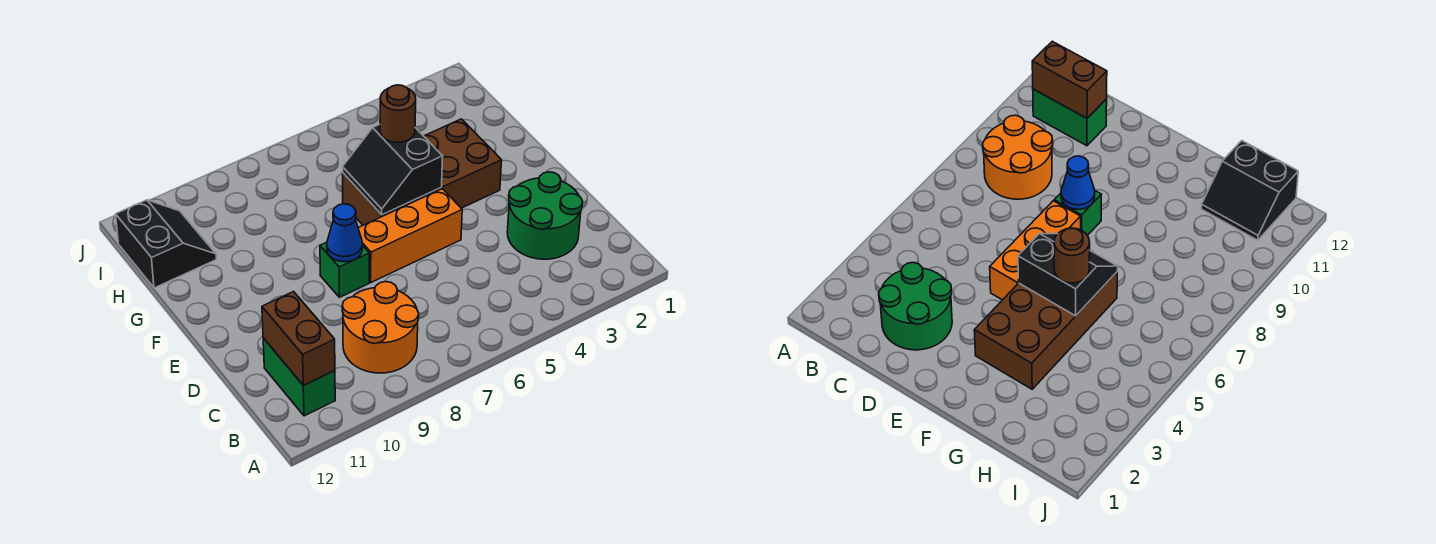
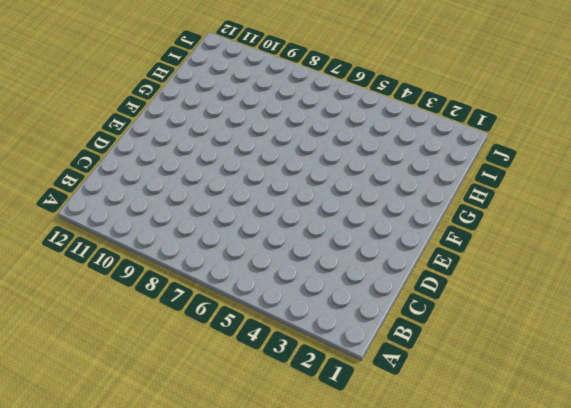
none -> orange round brick B8:C9 level 1
none -> green brick B11:C11 level 1

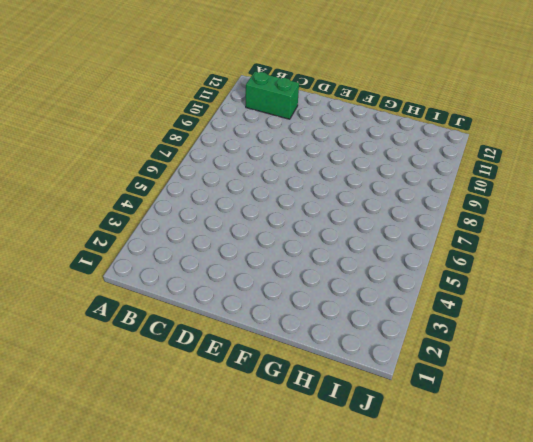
none -> orange round brick B8:C9 level 1
none -> green round brick C2:D3 level 1

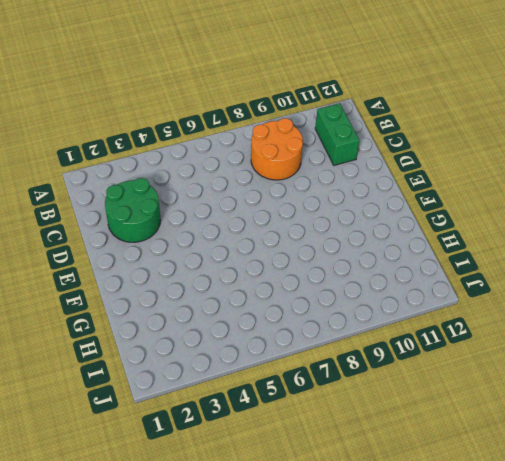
none -> orange brick E5:E7 level 1
none -> green brick E8 level 1

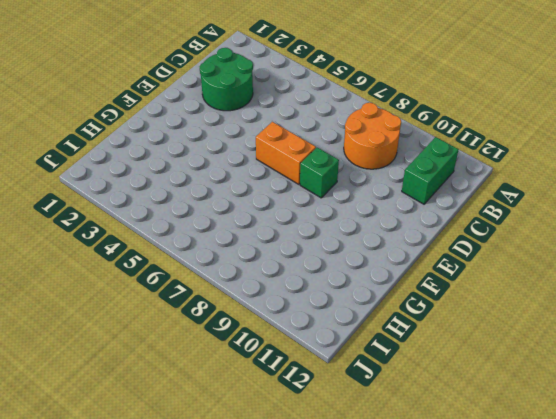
orange brick E6:E7 level 1 -> orange brick E5:E7 level 1
none -> brown brick F3:G6 level 1
none -> black slope H11:I12 level 1 top 12

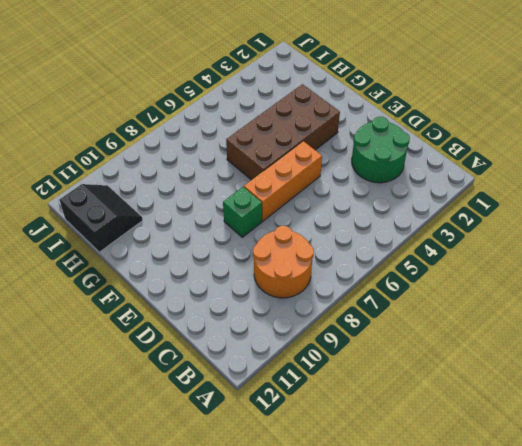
none -> green brick B11:C11 level 1
none -> brown brick B11:C11 level 2

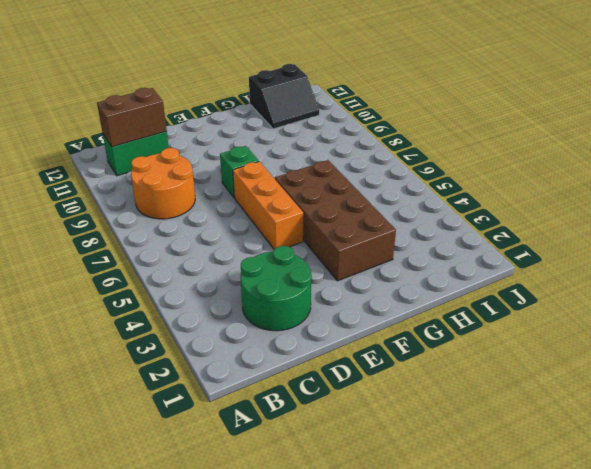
none -> blue cone E8 level 2
none -> black slope F5:G6 level 2 top 5

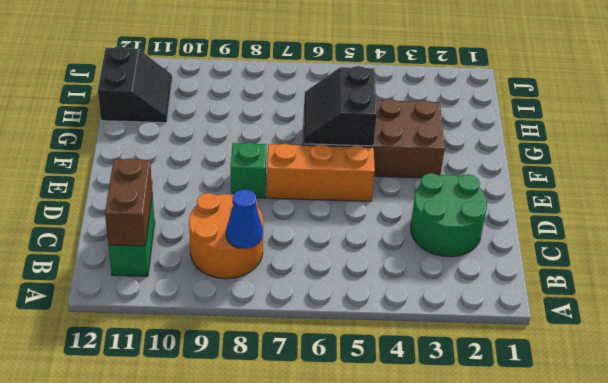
blue cone B8 level 2 -> blue cone E8 level 2
none -> brown round brick G5 level 3

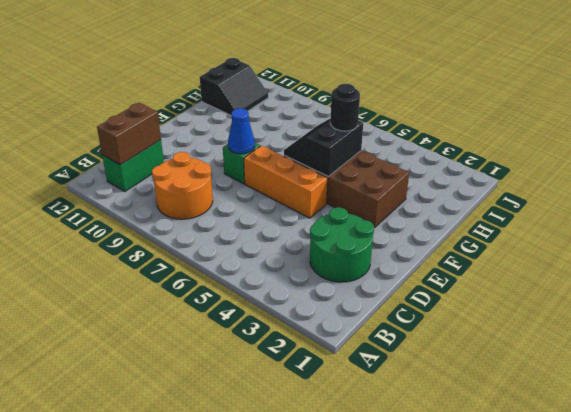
black round brick G5 level 3 -> brown round brick G5 level 3

